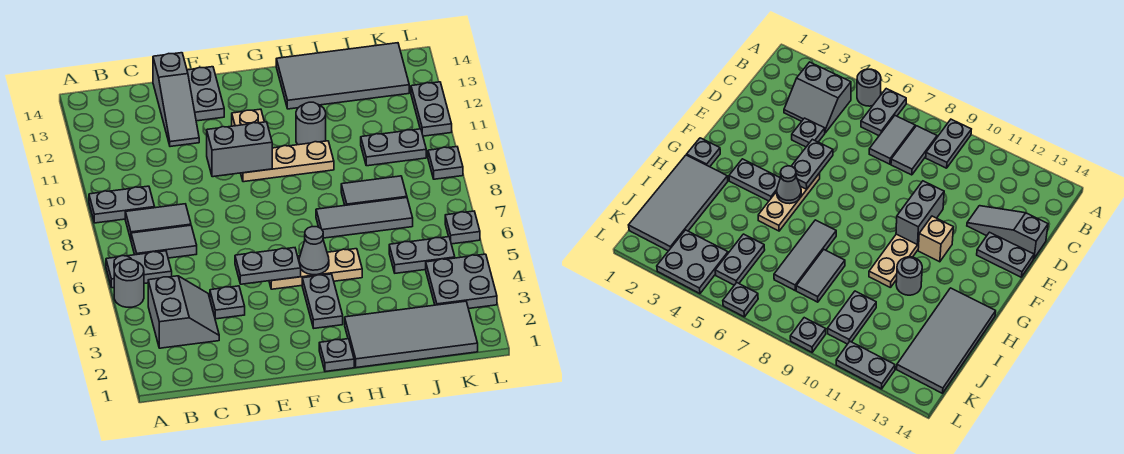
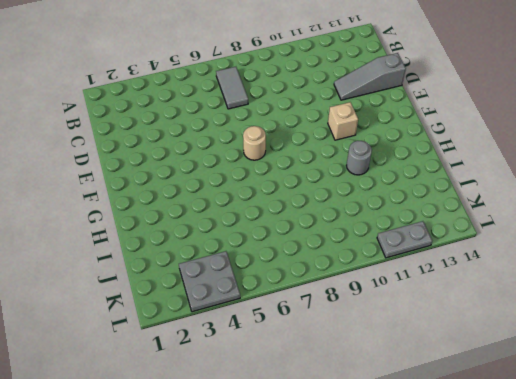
tan round brick F7 level 1 -> none
none -> grey round brick A5 level 1
none -> grey plate A6:B6 level 1
none -> grey plate A9:B9 level 1

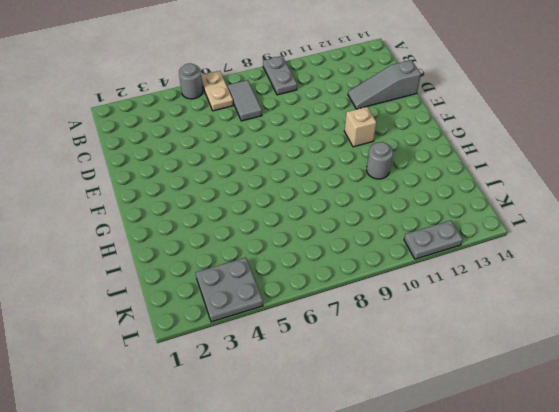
tan plate A6:B6 level 1 -> grey plate A6:B6 level 1
none -> grey slope B3:C4 level 1 top B
none -> grey tile B8:C8 level 1
none -> grey plate D4 level 1

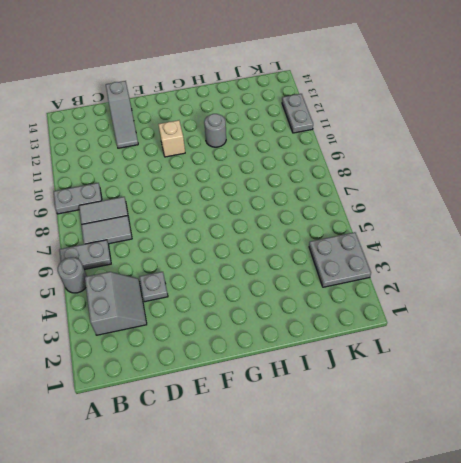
none -> grey plate E13:E14 level 1
none -> tan plate F5:H5 level 1
none -> tan plate F10:H10 level 1

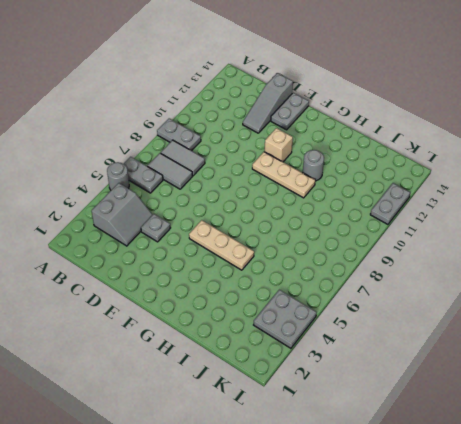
none -> grey plate G1 level 1
none -> grey plate G3:G4 level 1
none -> grey tile H1:K2 level 1

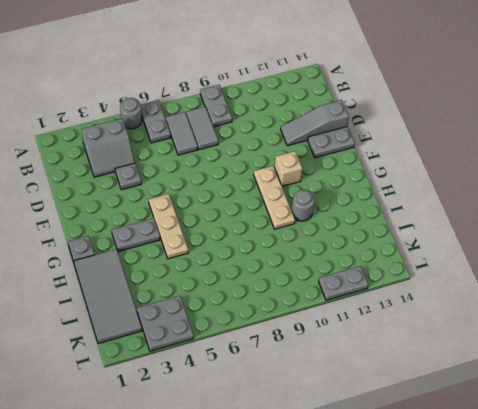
none -> grey tile H7:J7 level 1
none -> grey tile H13:K14 level 1
none -> grey tile I8:J8 level 1

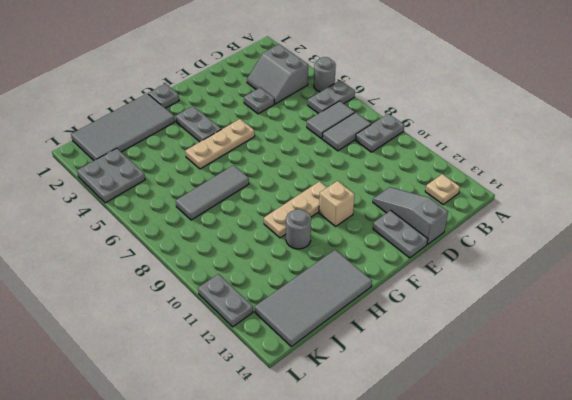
tan plate B13 level 1 -> none
none -> grey tile I8:J8 level 1
none -> grey plate J5:K5 level 1
none -> grey plate J10:K10 level 1

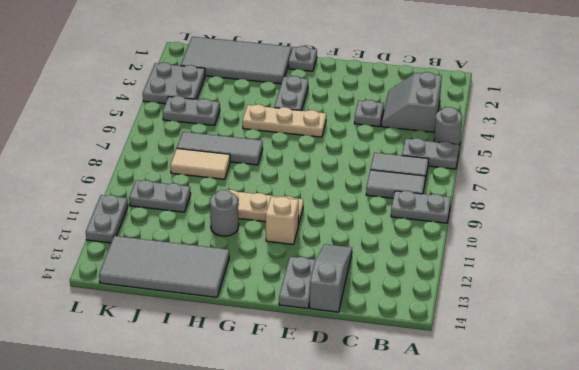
tan tile I8:J8 level 1 -> grey tile I8:J8 level 1
none -> grey plate L6 level 1
none -> grey plate L9 level 1
none -> grey plate E5:F5 level 2

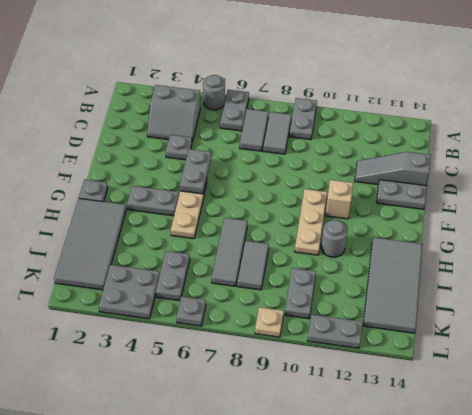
tan plate L9 level 1 -> grey plate L9 level 1
none -> grey brick E10:F10 level 2
none -> grey cone G5 level 2

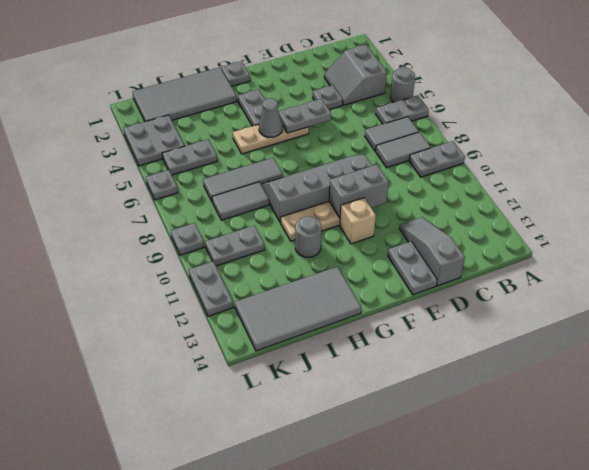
grey slope E8:H9 level 1 top 9 -> none

